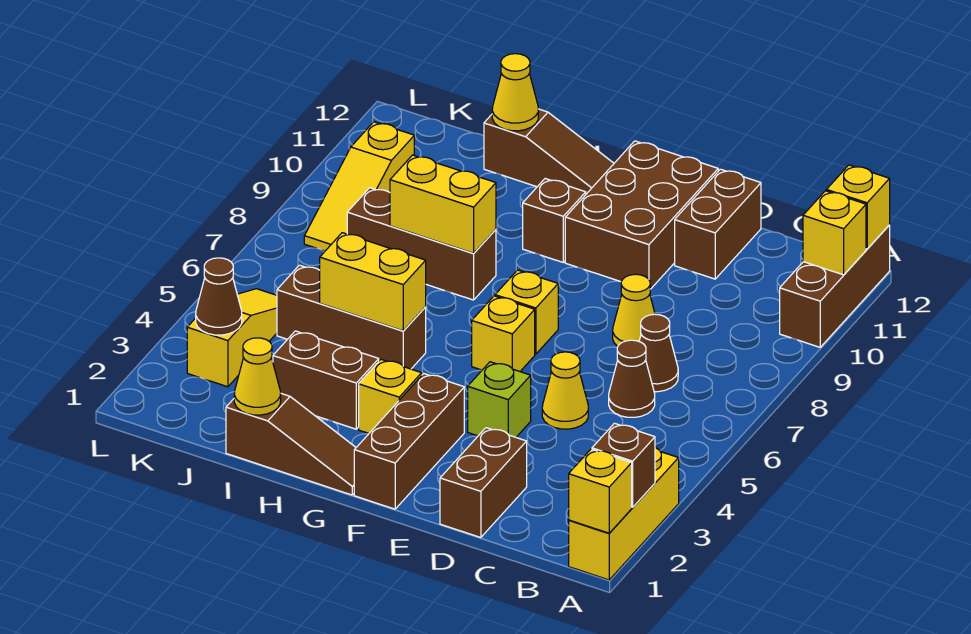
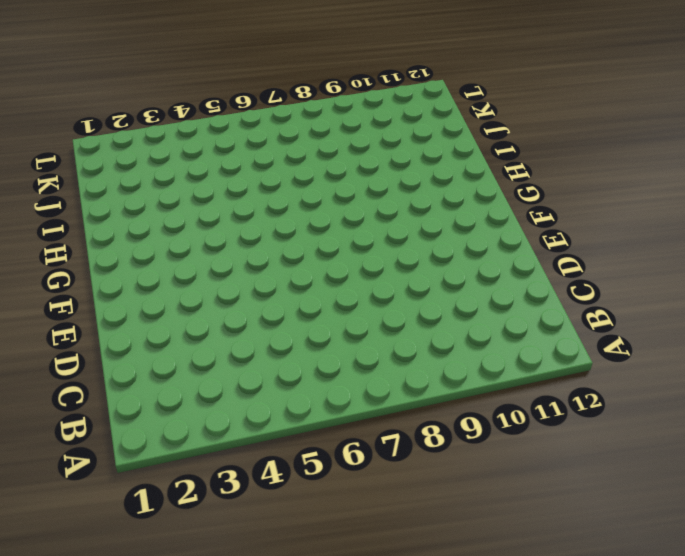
none -> yellow brick A1:A3 level 1
none -> brown brick A10:A12 level 1
none -> brown cone C6 level 1
none -> brown cone C7 level 1

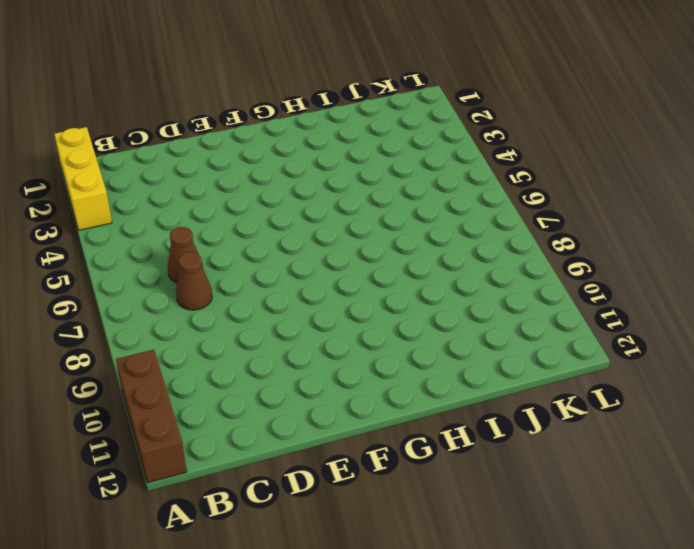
none -> brown brick D1:D2 level 1
none -> yellow cone D5 level 1
none -> yellow cone D8 level 1
none -> brown brick D11:D12 level 1

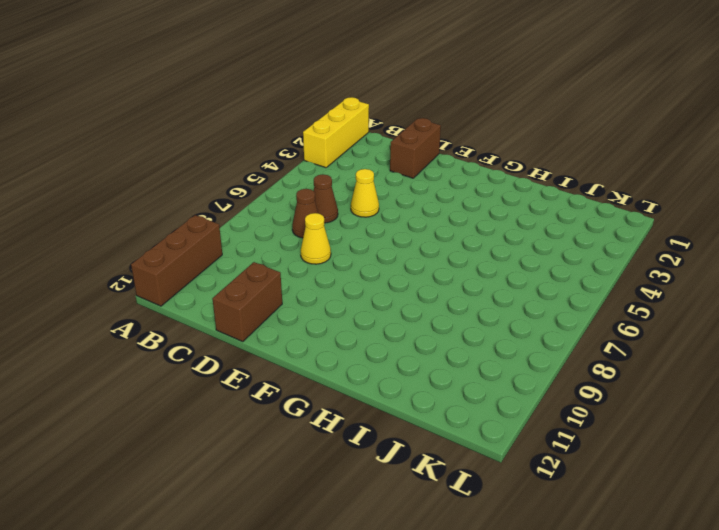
none -> lime brick E4 level 1
none -> brown brick E10:F12 level 1
none -> brown brick F1:F3 level 1
none -> yellow brick F6 level 1

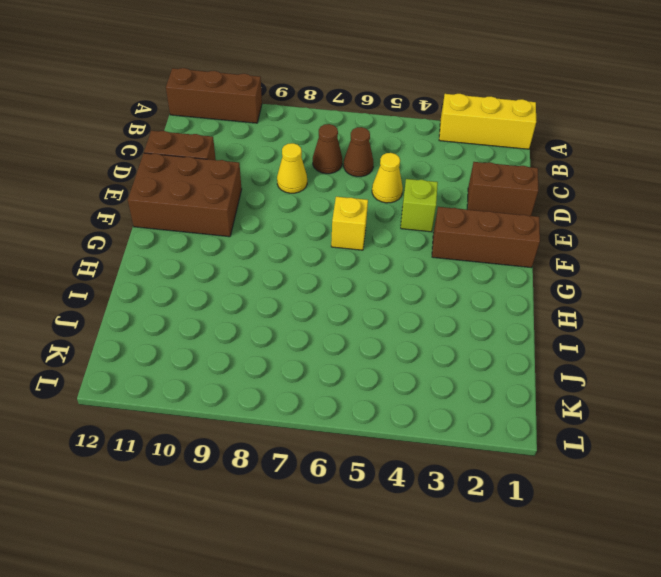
none -> yellow brick F7 level 1
none -> brown slope G1:I1 level 1 top I
none -> yellow brick G3 level 1
none -> brown brick G10 level 1

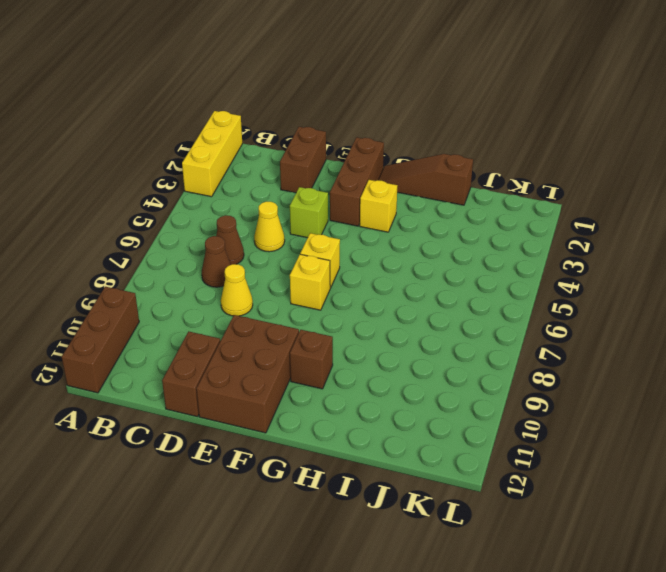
none -> brown slope G12:I12 level 1 top I
none -> brown brick H3:I3 level 1
none -> brown brick H5:J5 level 1
none -> brown brick H8:J8 level 1

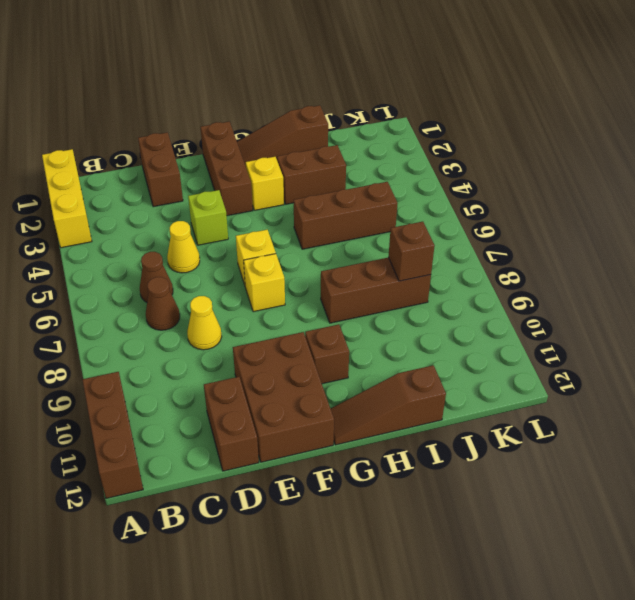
brown brick J8 level 2 -> brown brick A2 level 2
none -> yellow slope K3:K5 level 1 top 3
none -> yellow slope K8:K10 level 1 top 10
none -> yellow brick A1 level 2
none -> yellow brick A11 level 2

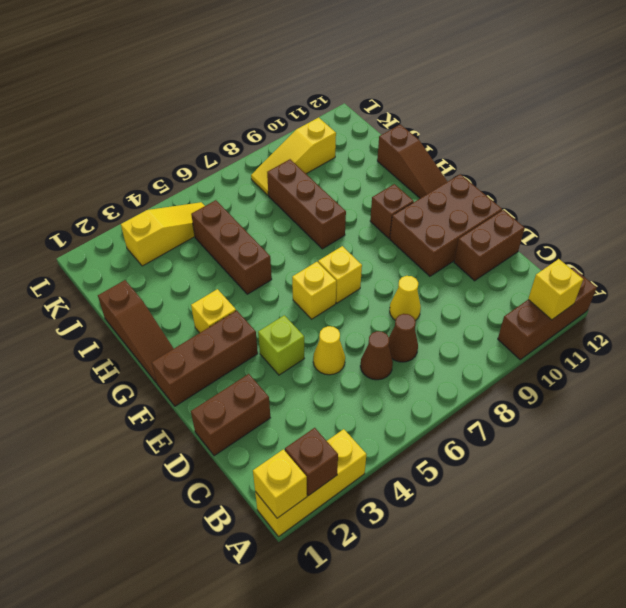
none -> brown brick H3:I3 level 1
none -> yellow brick A12 level 2
none -> yellow brick H5:I5 level 2
none -> yellow brick H8:I8 level 2

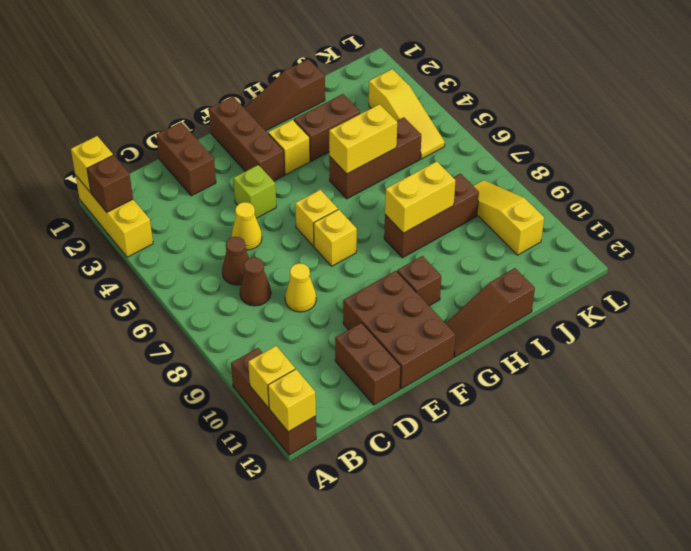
none -> yellow cone I1 level 2
none -> yellow cone I12 level 2
none -> brown cone K3 level 2

